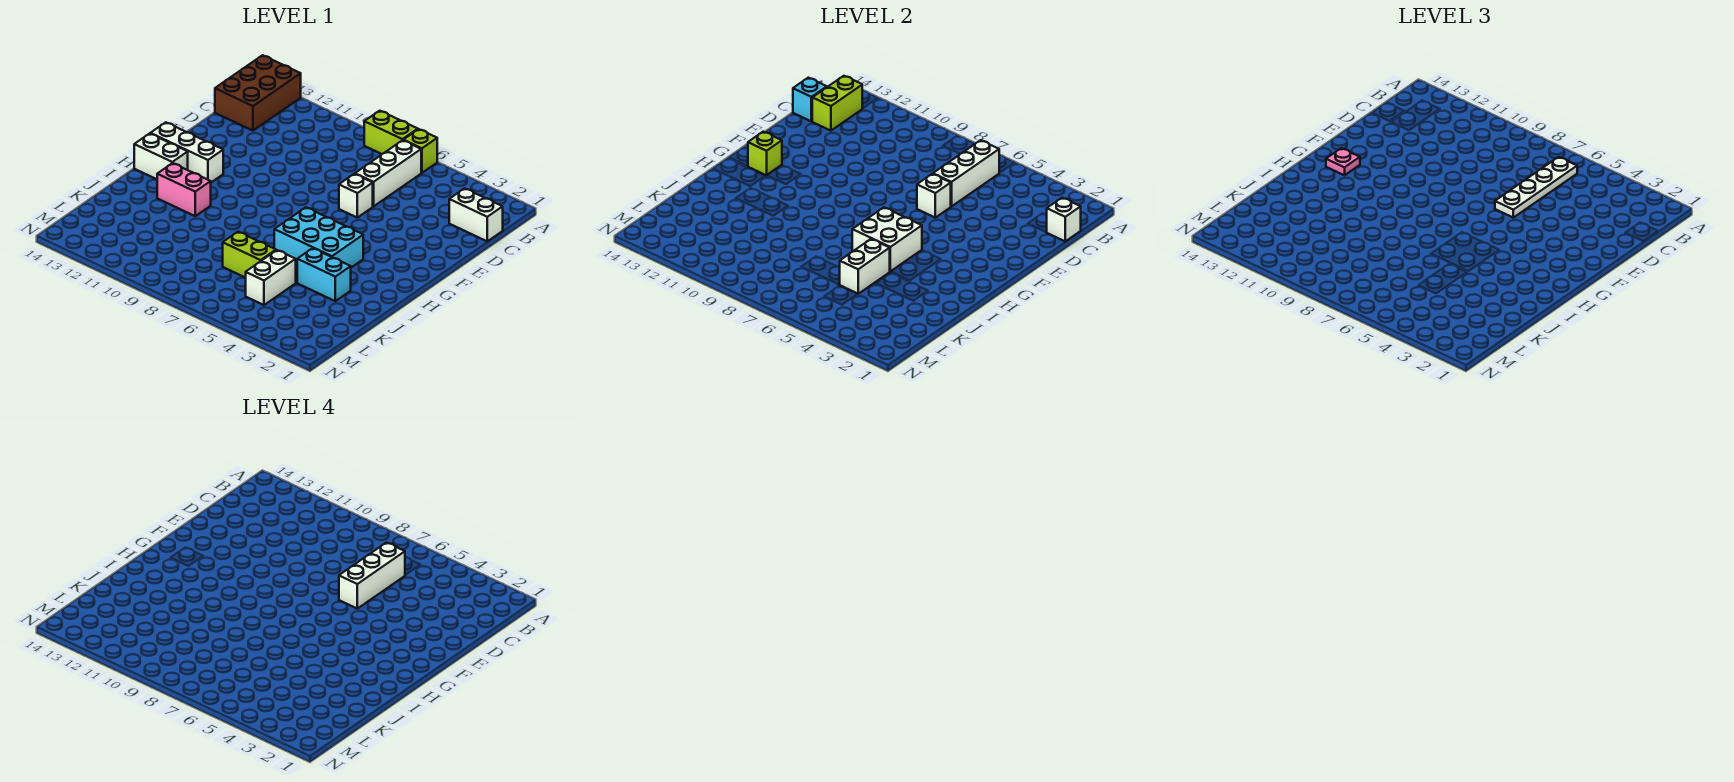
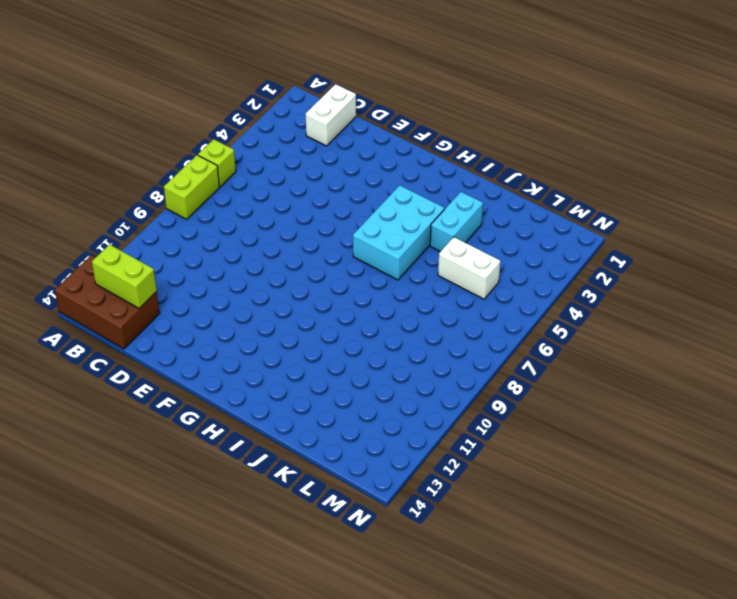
none -> white brick B6:D6 level 1
none -> white brick E6 level 1
none -> white brick G12:G14 level 1

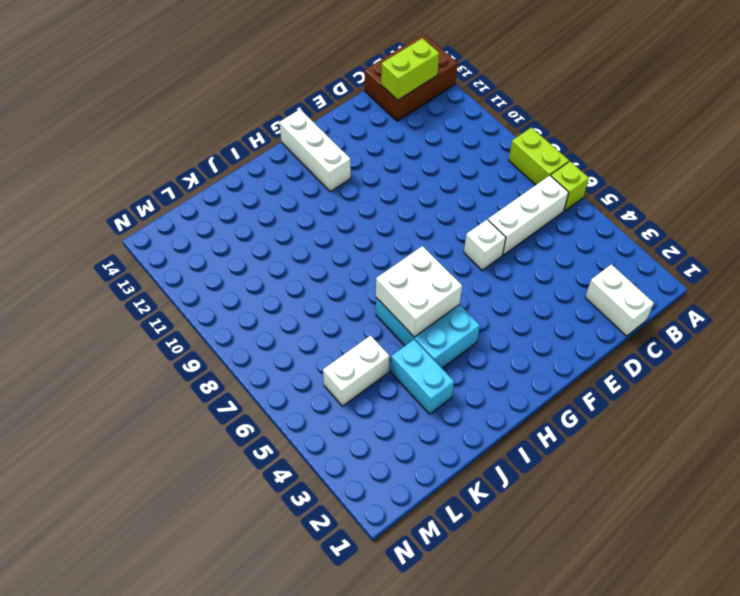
none -> white brick H13:H14 level 1
none -> pink brick I11:I12 level 1
none -> lime brick K6:K7 level 1

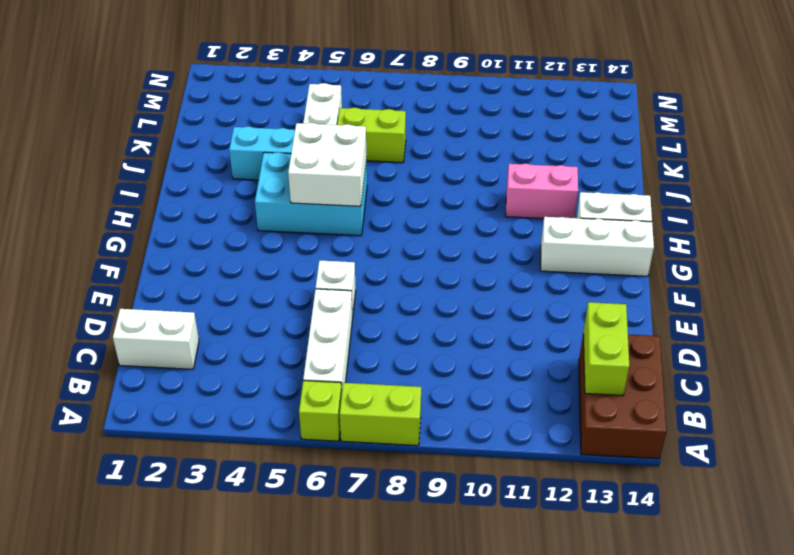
none -> white brick B6:D6 level 2
none -> white brick C1 level 2
none -> cyan brick C14 level 2

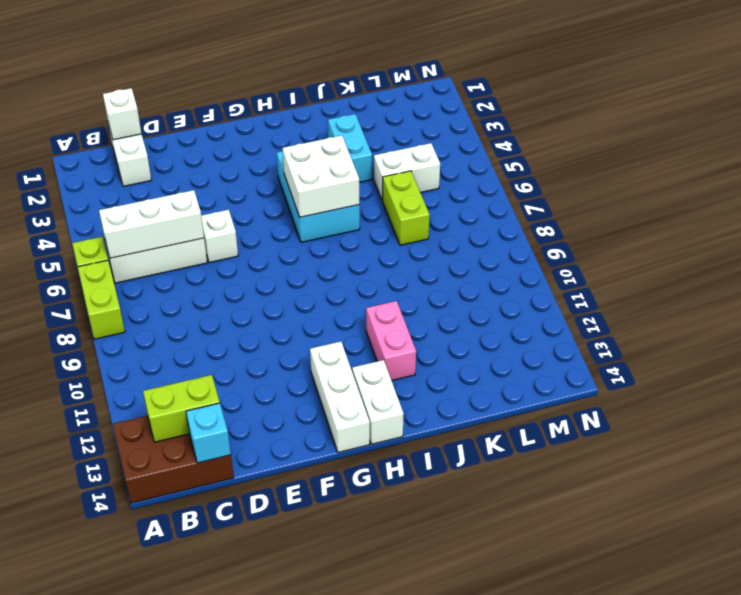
none -> white brick E6 level 2
none -> lime brick G13 level 2
none -> white brick J5:K5 level 2

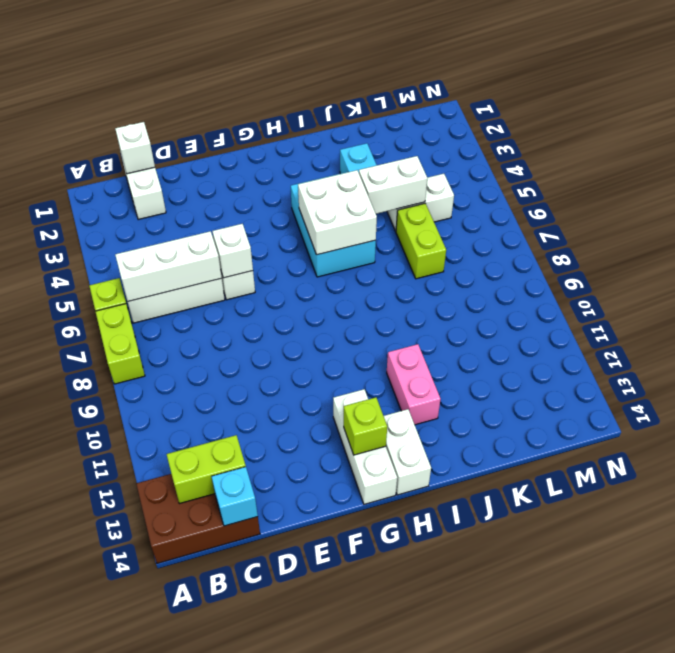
none -> white plate B6:E6 level 3
none -> pink plate G13 level 3
none -> white brick C6:E6 level 4

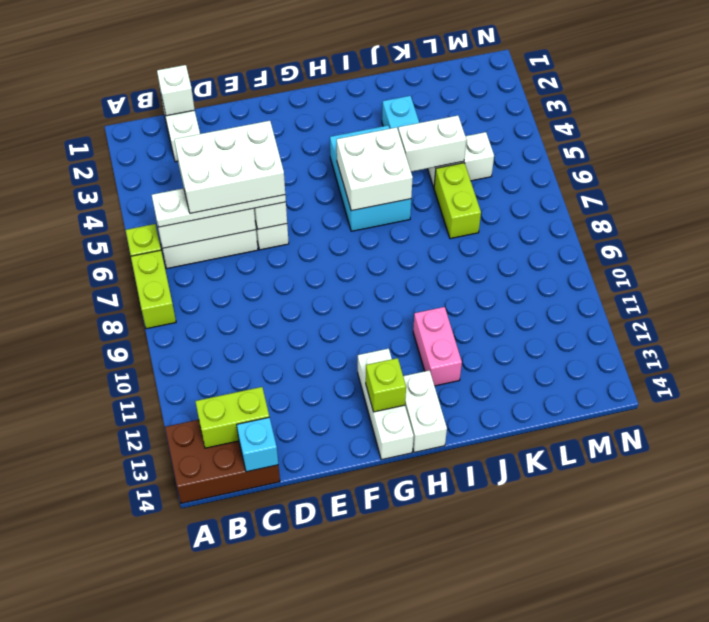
white brick C5:E6 level 4 -> white brick C6:E6 level 4
none -> pink plate G13 level 3

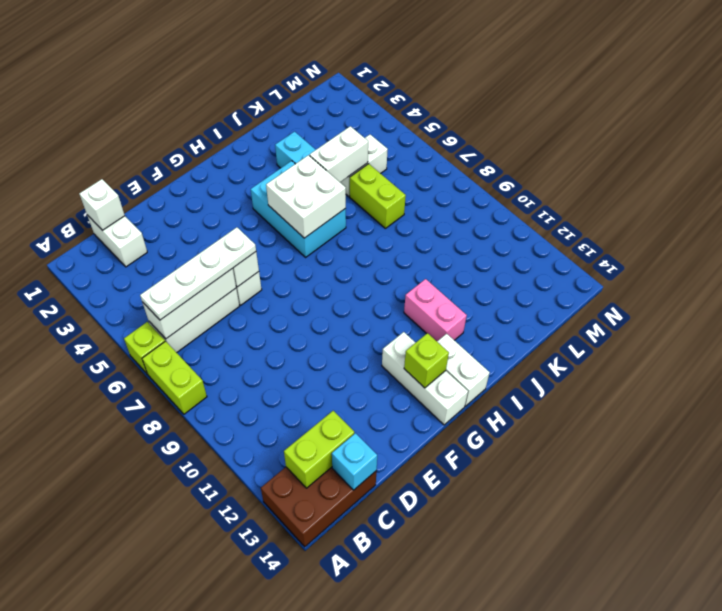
none -> pink plate G13 level 3
none -> white brick C6:E6 level 4

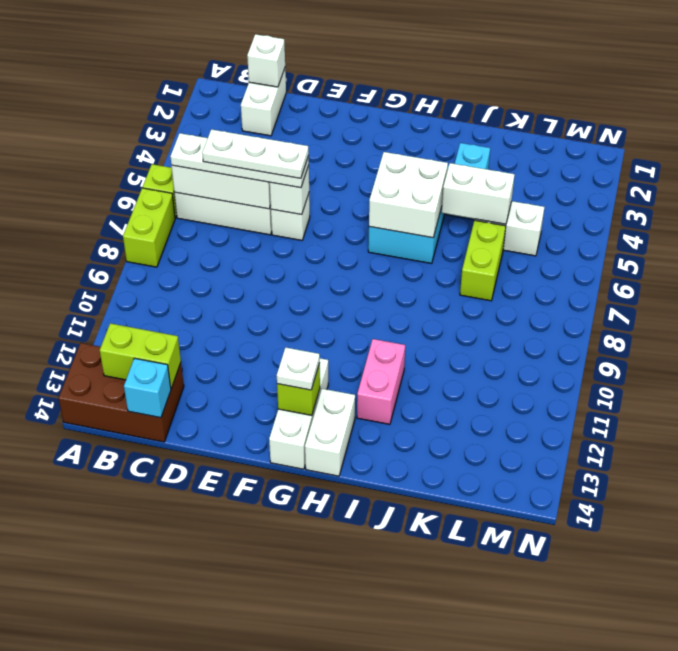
white plate C6:E6 level 4 -> white brick C6:E6 level 4
white plate G13 level 3 -> pink plate G13 level 3

